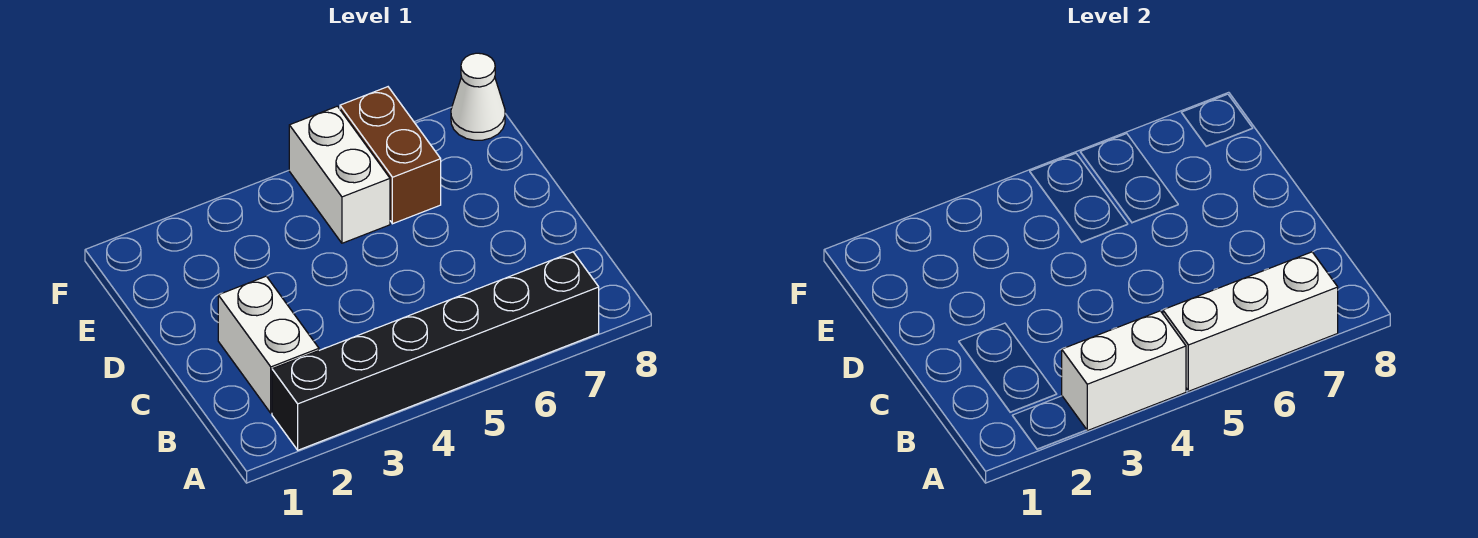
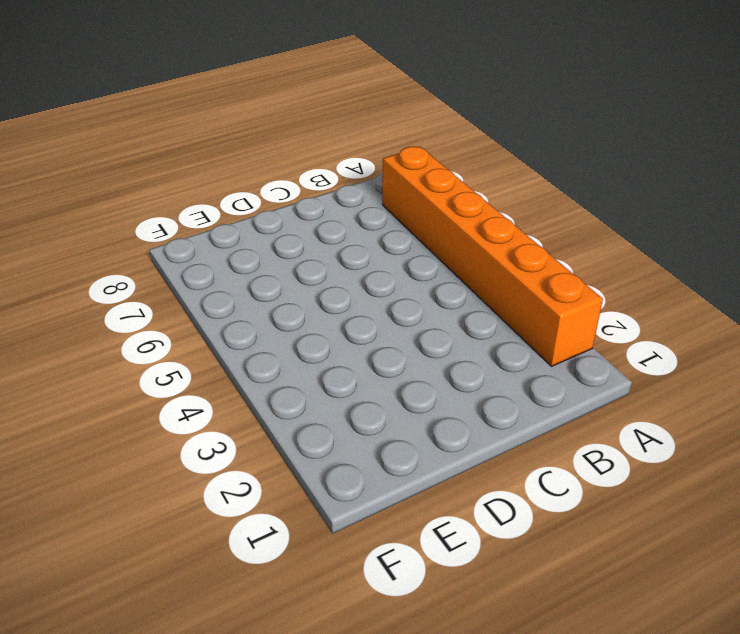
orange brick A2:A7 level 1 -> black brick A2:A7 level 1
none -> white brick B2:C2 level 1
none -> white brick E5:F5 level 1

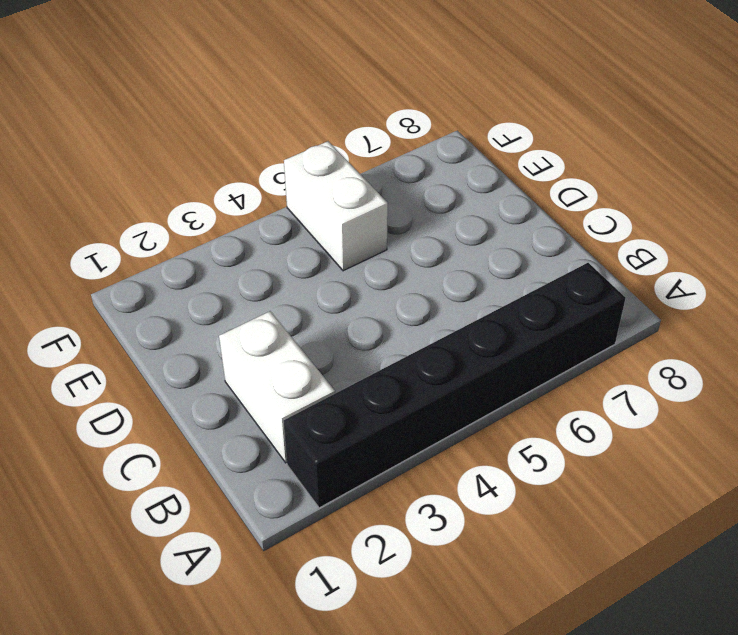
none -> brown brick E6:F6 level 1
none -> white cone F8 level 1

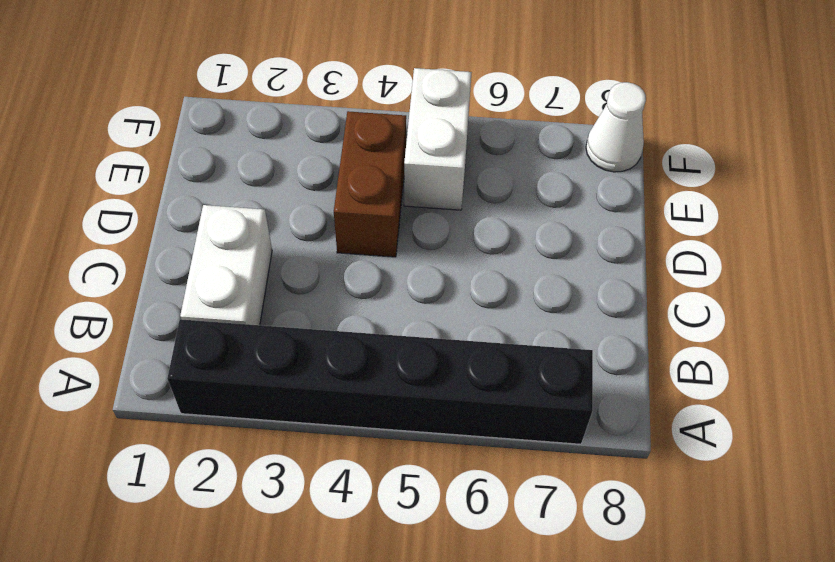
brown brick D4:E4 level 1 -> brown brick E6:F6 level 1
none -> white brick A3:A4 level 2
none -> white brick A5:A7 level 2

